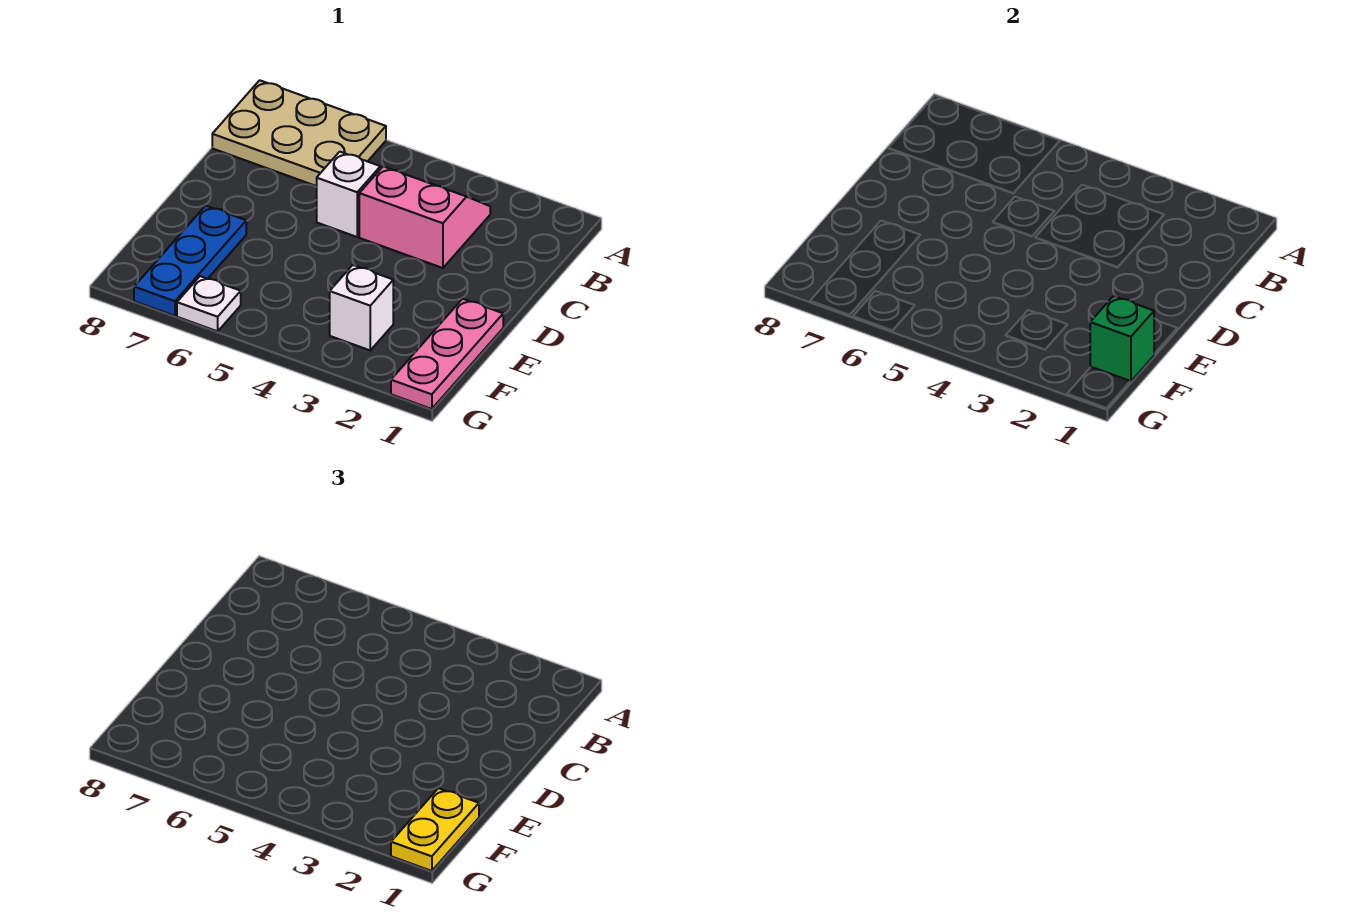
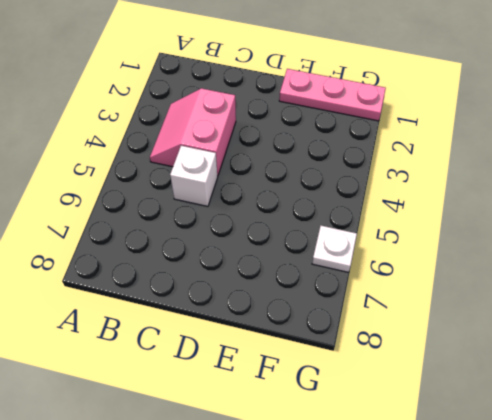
none -> tan plate A6:B8 level 1
none -> blue plate E7:G7 level 1

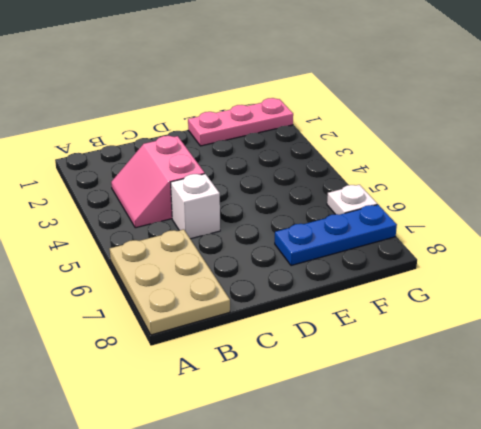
none -> white brick F3 level 1
none -> green brick F1 level 2

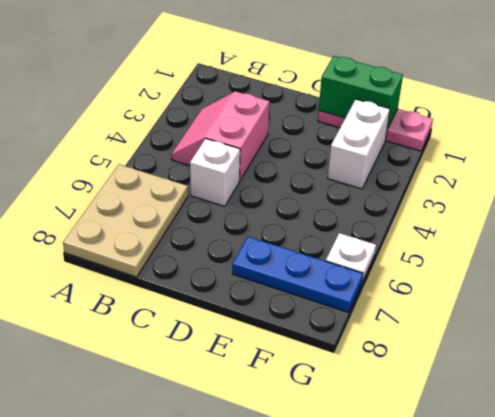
green brick E1:F1 level 2 -> green brick F1 level 2
white brick F2:F3 level 1 -> white brick F3 level 1
none -> yellow plate F1:G1 level 3

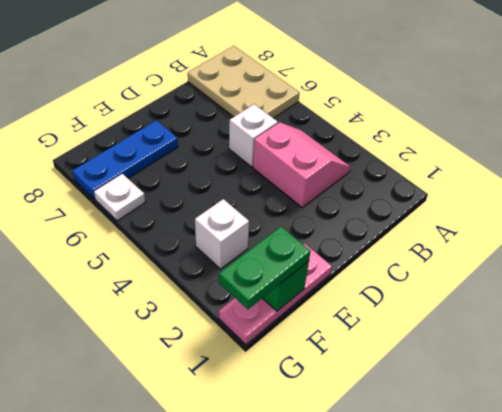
green plate F1:G1 level 3 -> yellow plate F1:G1 level 3

